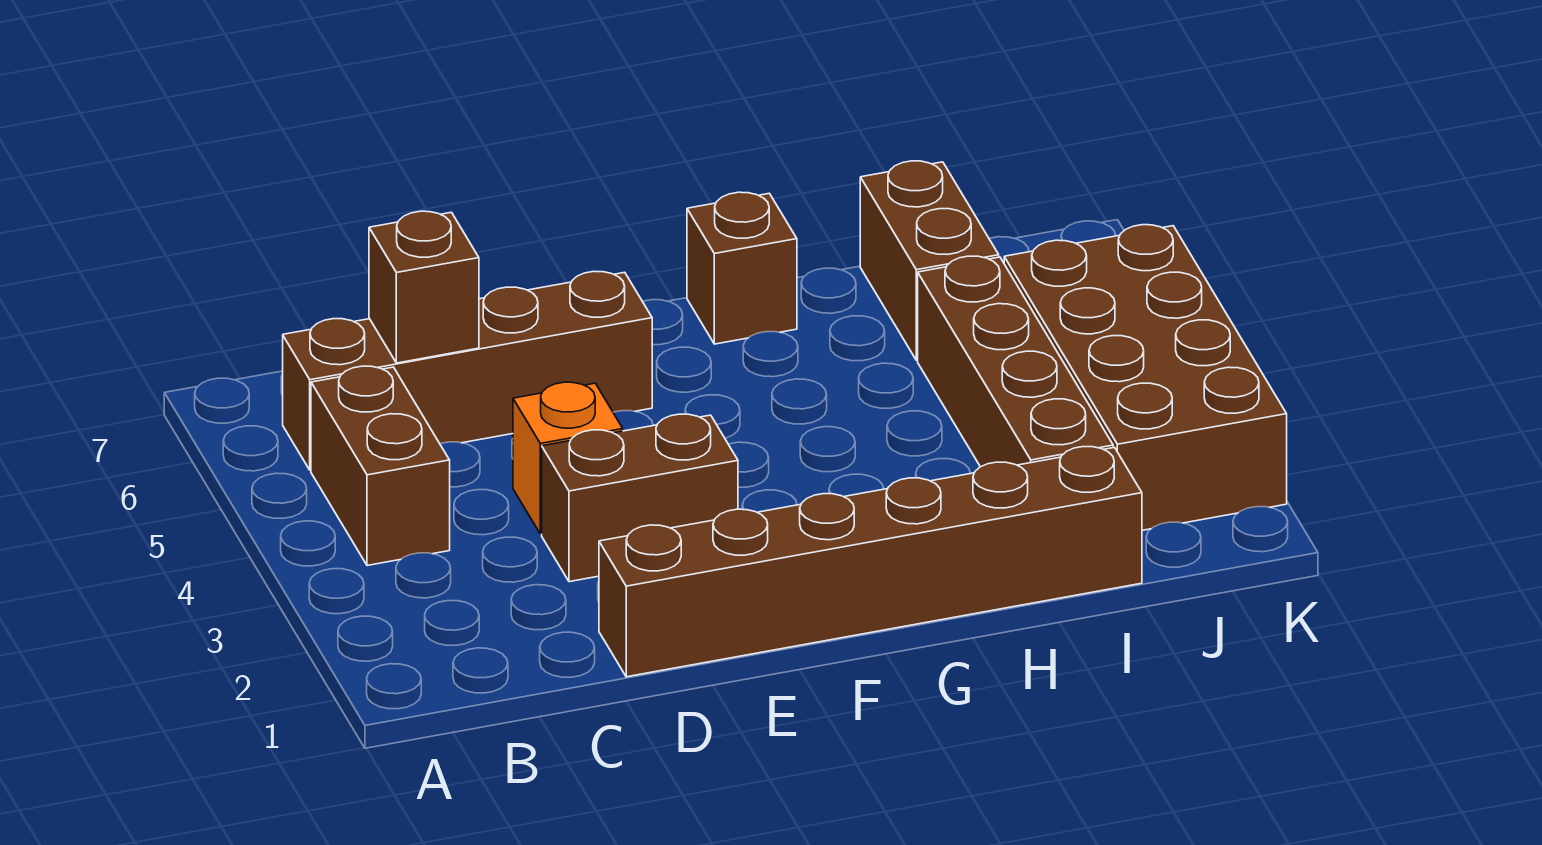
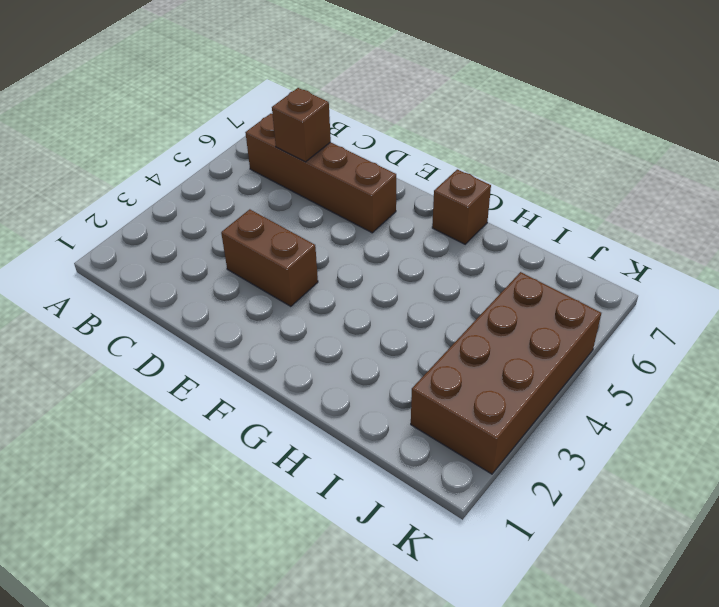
none -> brown brick B4:B5 level 1
none -> brown brick D1:I1 level 1

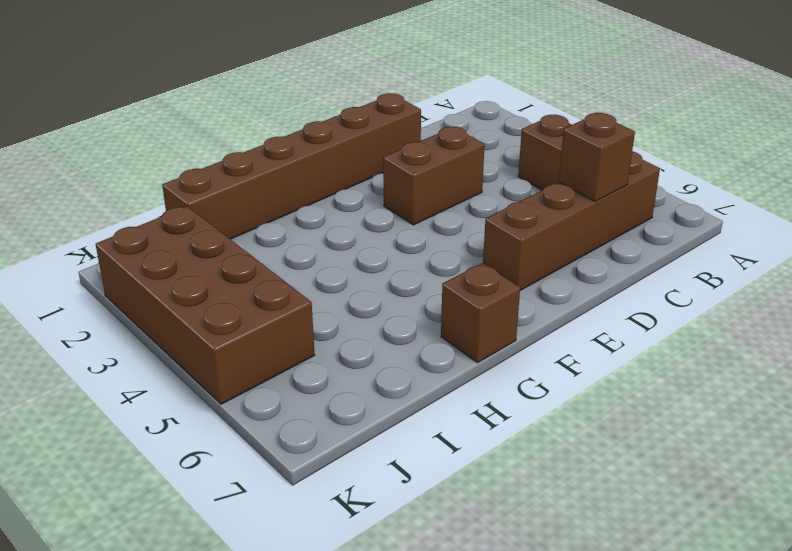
none -> orange brick D4 level 1
none -> brown brick I2:I5 level 1

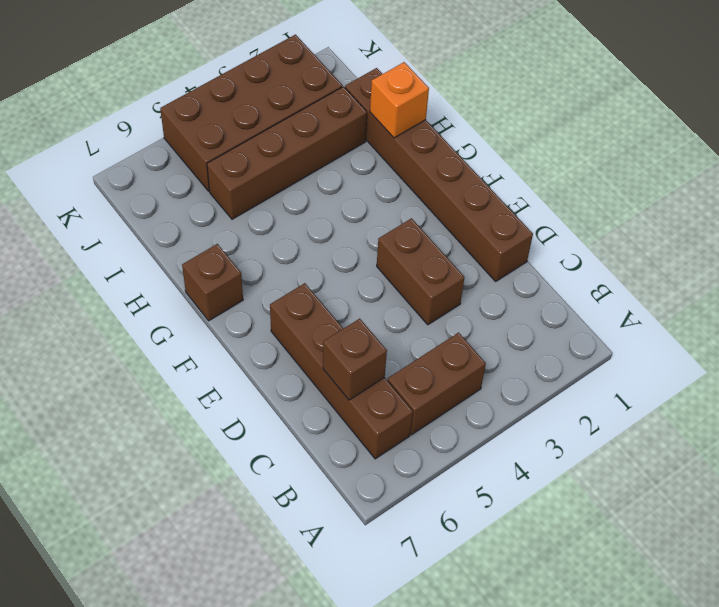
orange brick H1 level 2 -> orange brick D4 level 1
none -> brown brick I6:I7 level 1

